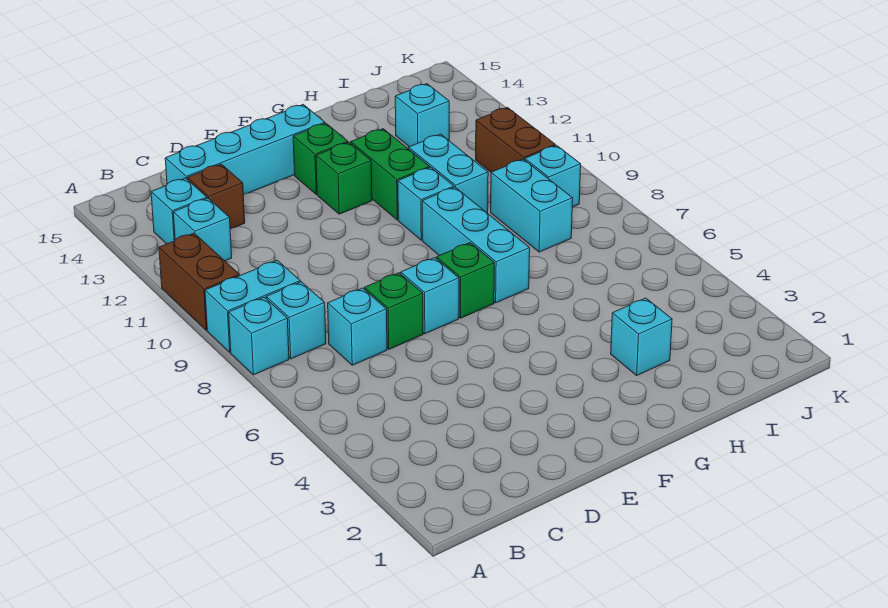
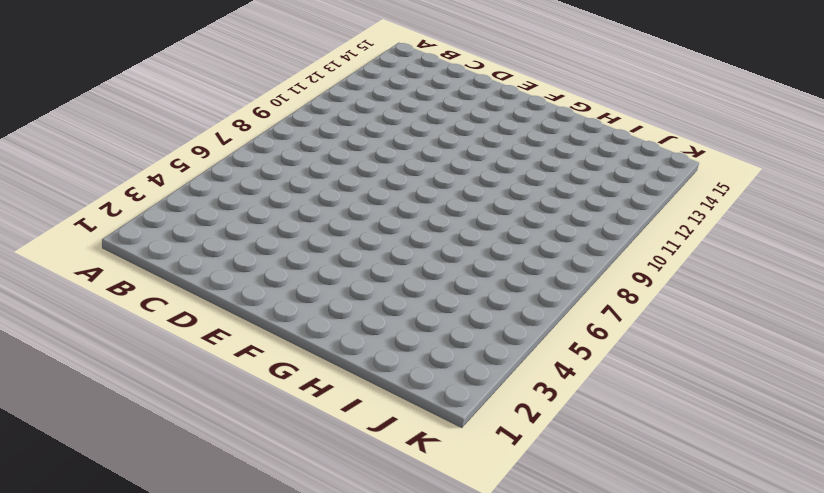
none -> cyan brick A8 level 1
none -> cyan brick A9:B9 level 1
none -> brown brick A10:A11 level 1

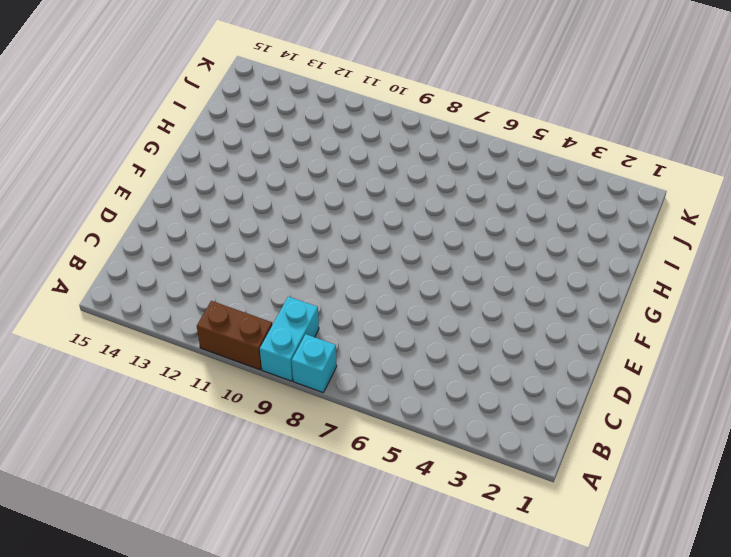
none -> cyan brick B8 level 1
none -> cyan brick B12 level 1
none -> cyan brick B13 level 1

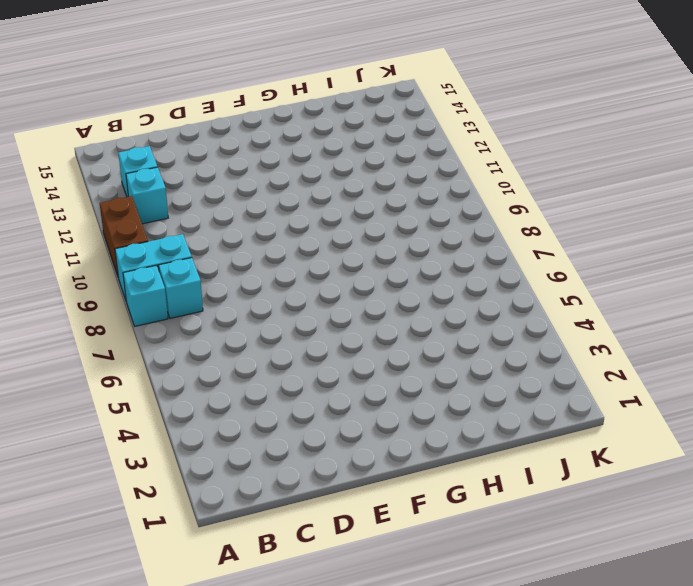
none -> cyan brick C7 level 1
none -> brown brick C13 level 1
none -> cyan brick C14:F14 level 1

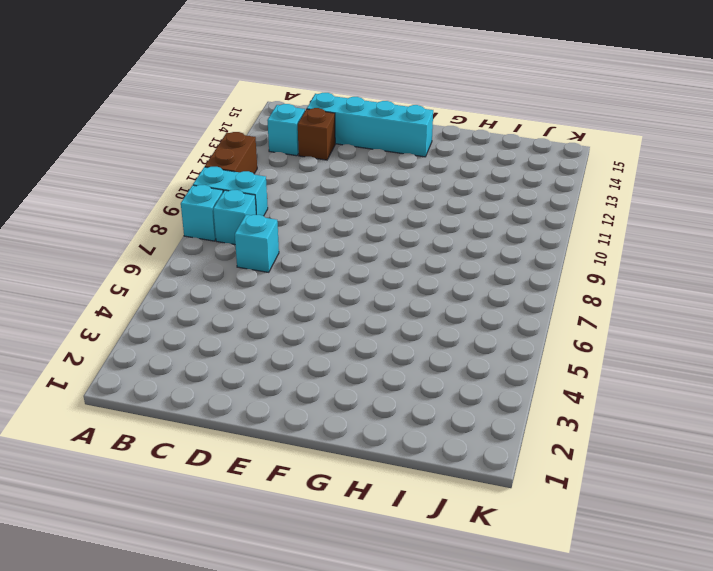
none -> cyan brick B12 level 1
none -> green brick D7 level 1
none -> cyan brick E7 level 1

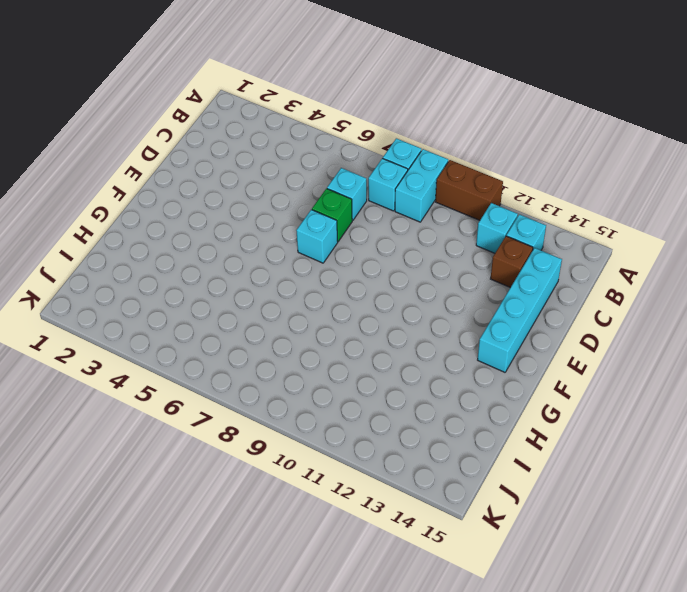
none -> green brick F7 level 1
none -> green brick F12 level 1
none -> green brick F13 level 1

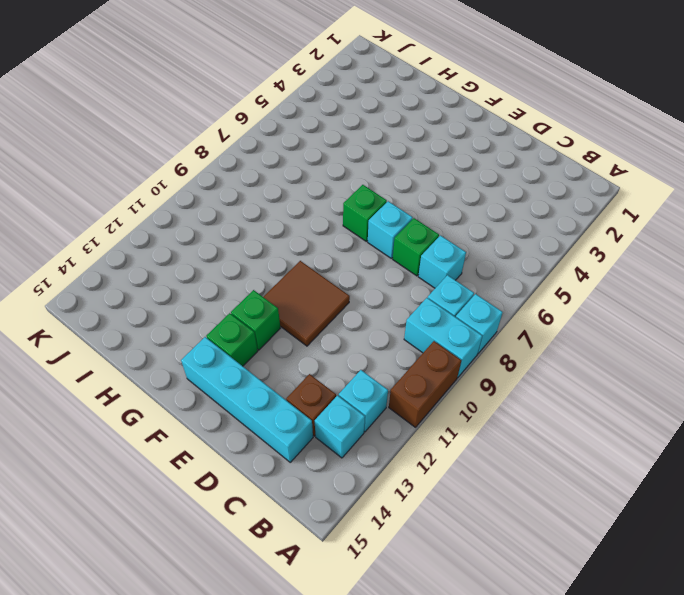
brown tile E10:F11 level 1 -> none
none -> cyan brick G7:G9 level 1
none -> cyan brick G10 level 1
none -> green brick G11:G12 level 1

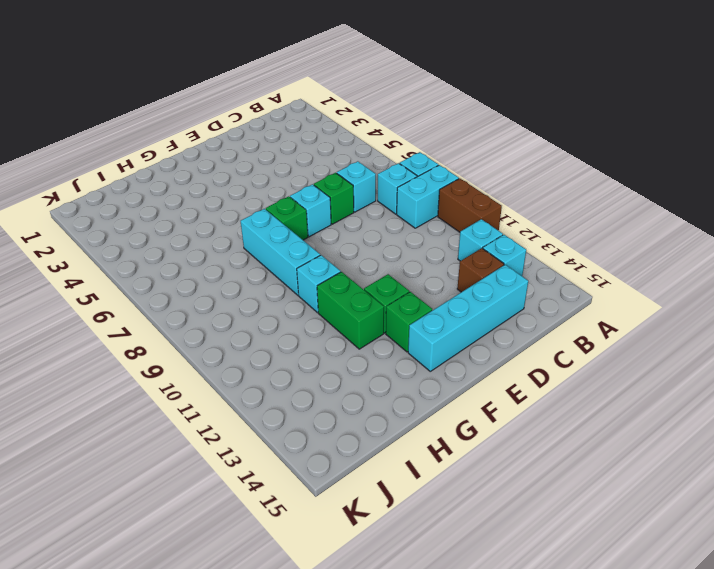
none -> cyan brick H3 level 1
none -> cyan brick H10:H11 level 1
none -> cyan brick I8:I9 level 1

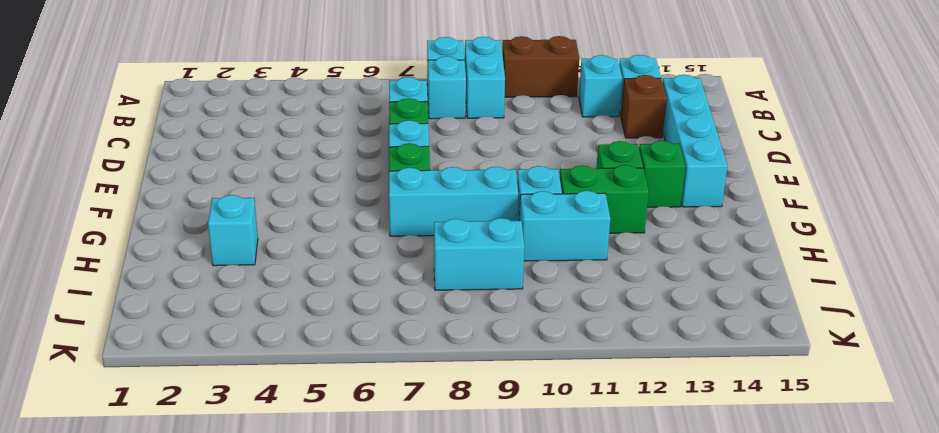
none -> cyan brick I13 level 1
none -> cyan brick J9 level 1
none -> brown brick J10:J11 level 1

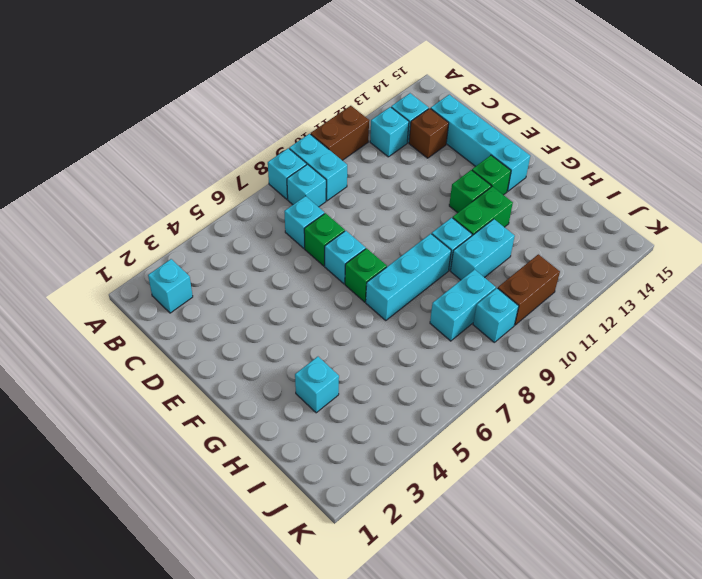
cyan brick B2 level 1 -> cyan brick I13 level 1

